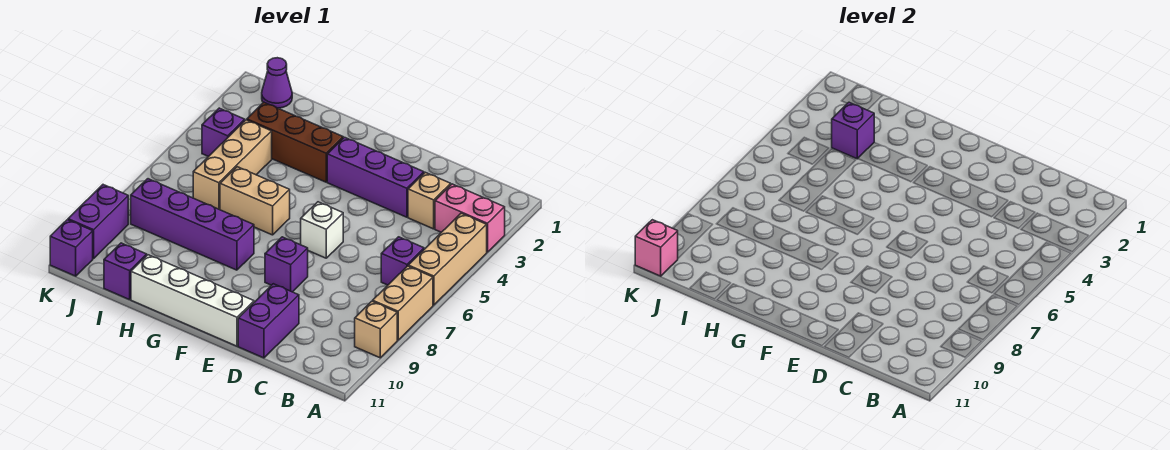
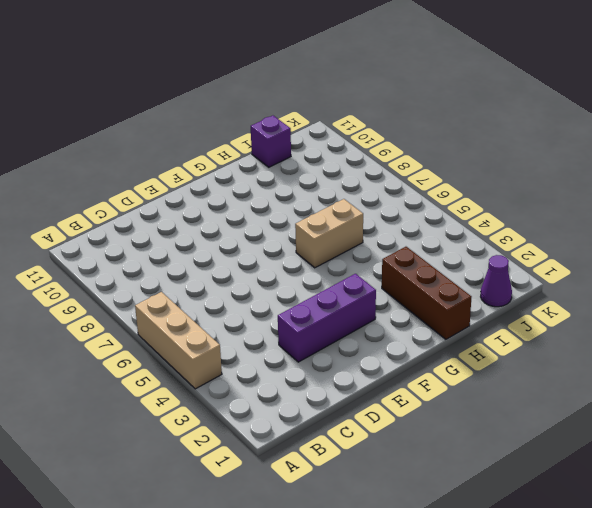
brown brick H1:H3 level 1 -> brown brick G3:I3 level 1
none -> pink brick A3:B3 level 1
none -> tan brick A7:A8 level 1
none -> tan brick A9 level 1

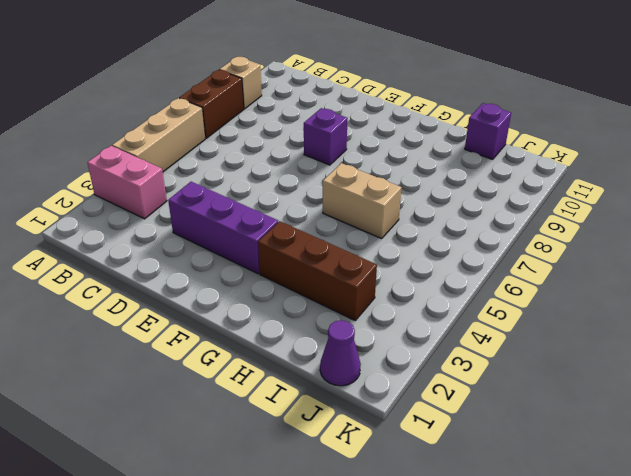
brown brick A7:A8 level 1 -> tan brick A7:A8 level 1
none -> purple brick B6 level 1
none -> tan brick C3 level 1
none -> purple brick D10:D11 level 1

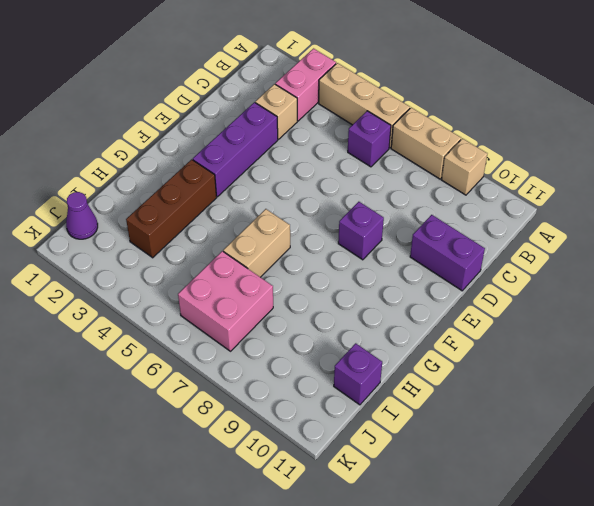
pink brick I6:J7 level 1 -> tan brick I4:I6 level 1
none -> white brick E6 level 1
none -> white brick E11:H11 level 1
none -> purple brick G8:J8 level 1

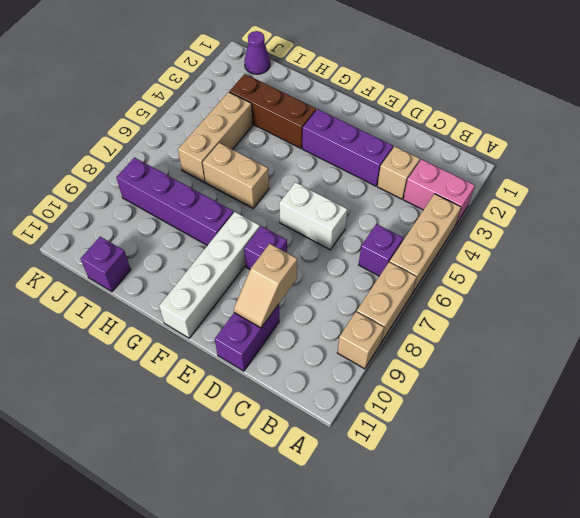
white brick D6:E6 level 1 -> white brick E6 level 1
tan slope D9:D10 level 2 top 9 -> none
white brick F8:F11 level 1 -> white brick E11:H11 level 1
none -> purple brick J4 level 1
none -> purple brick K9:K10 level 1
none -> purple brick K11 level 1

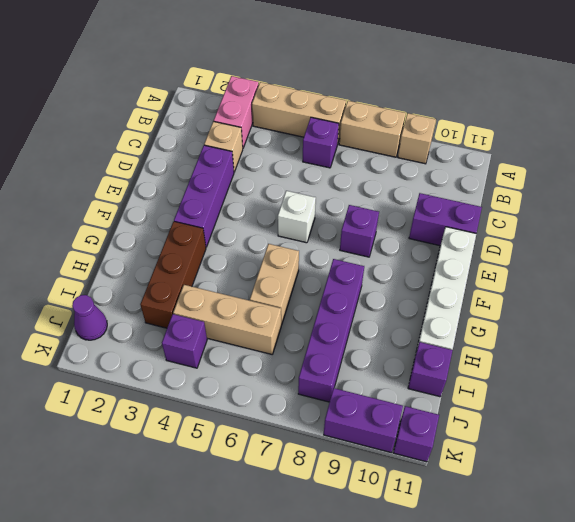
none -> purple brick I3 level 2
none -> pink brick K11 level 2

